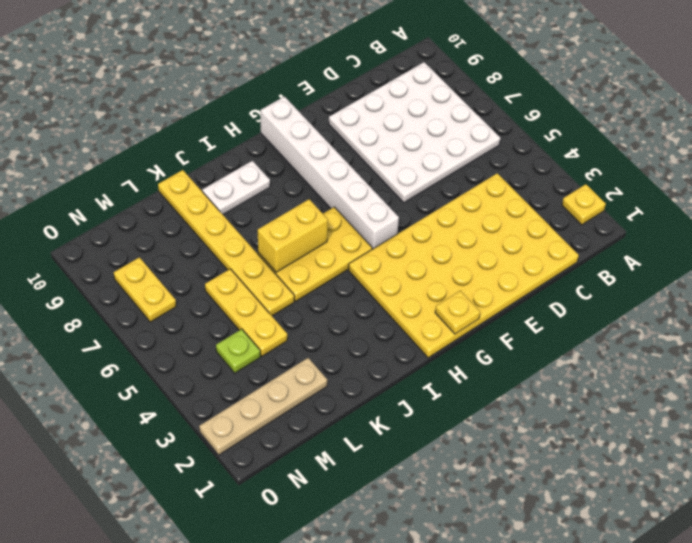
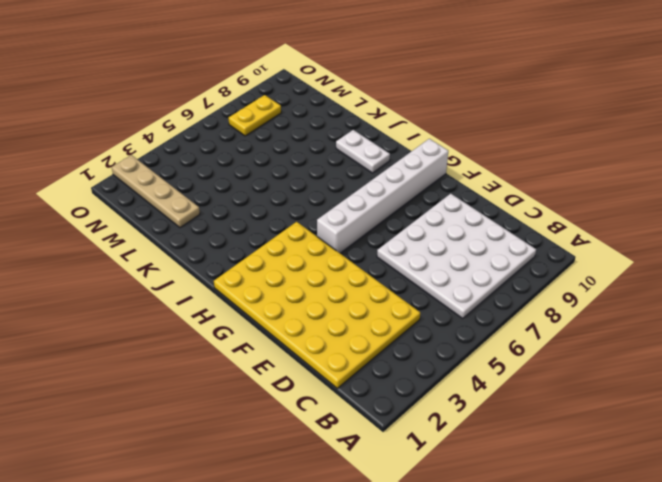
none -> yellow plate A2 level 1
none -> yellow plate H5:J6 level 1
none -> yellow plate K5:K10 level 1

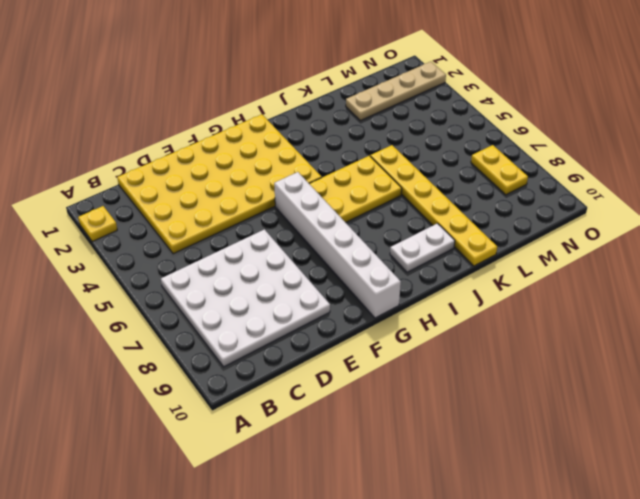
none -> yellow plate L4:L6 level 1
none -> lime plate M4 level 1
none -> yellow plate G1 level 2

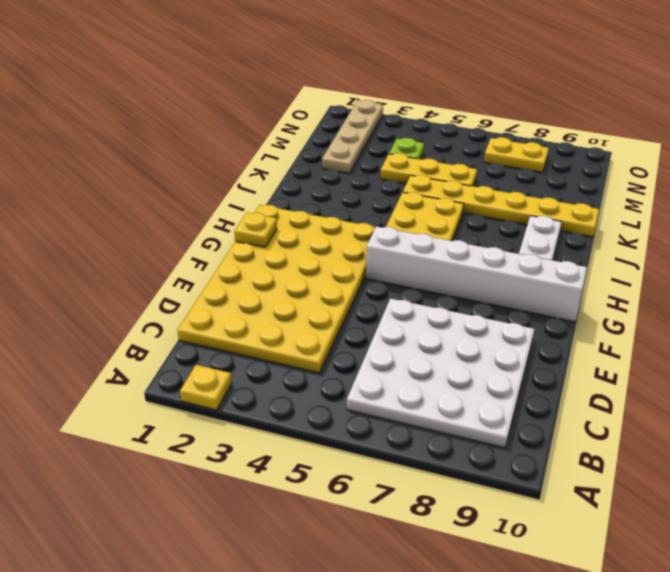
none -> yellow brick I6:J6 level 2

